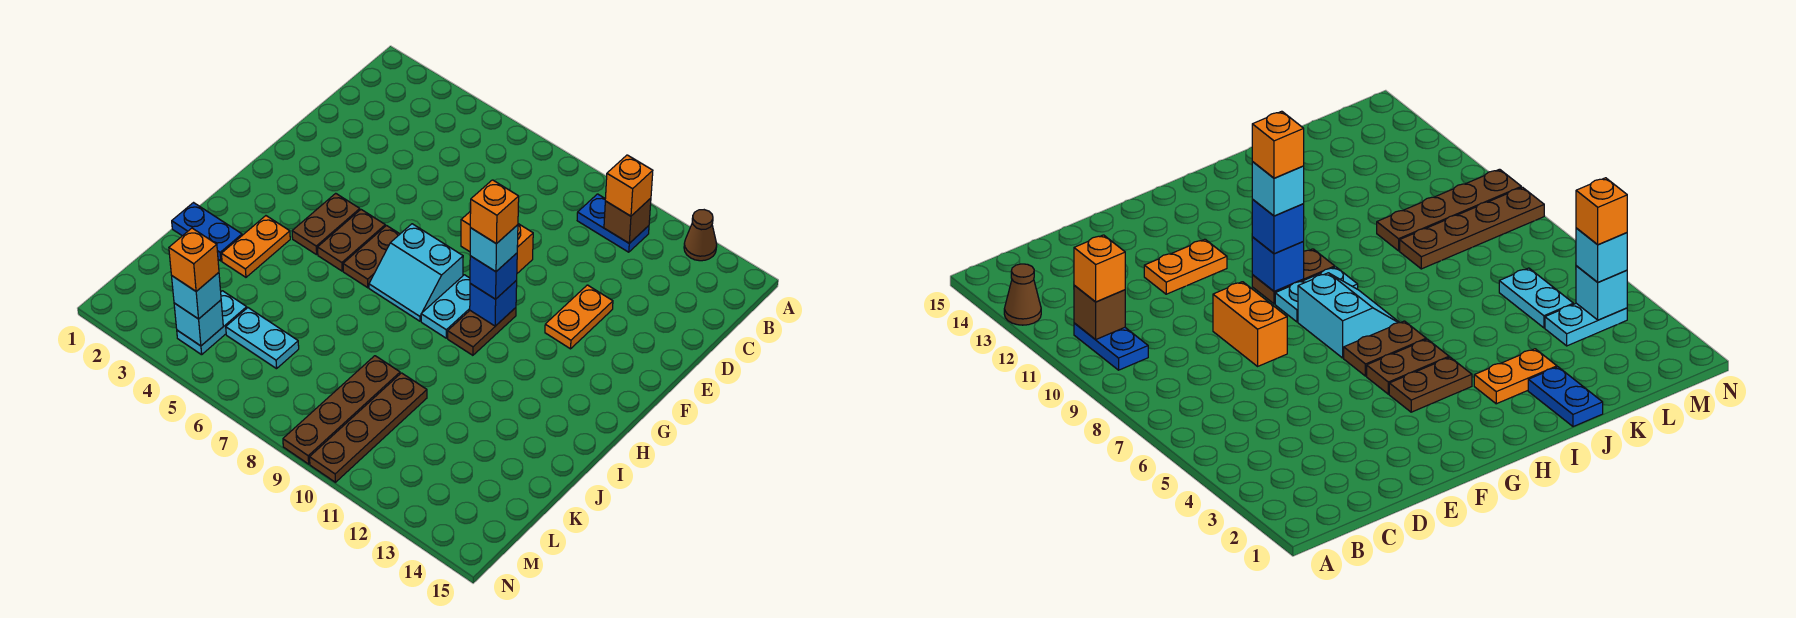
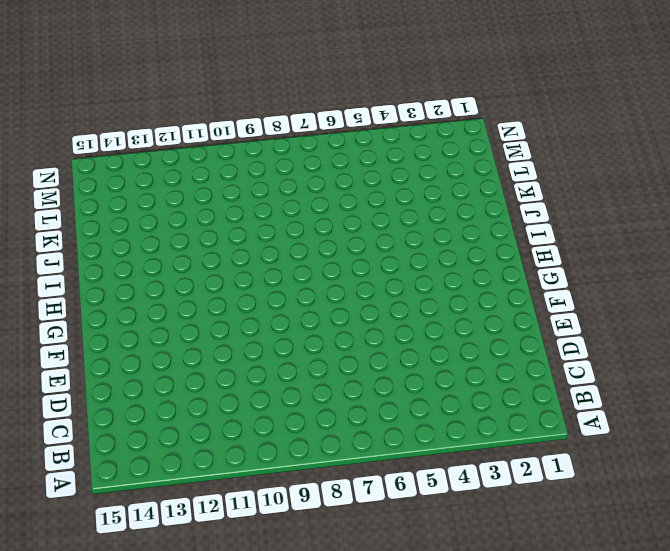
none -> brown cone A13 level 1
none -> blue plate B10:B11 level 1
none -> orange brick E8:E9 level 1

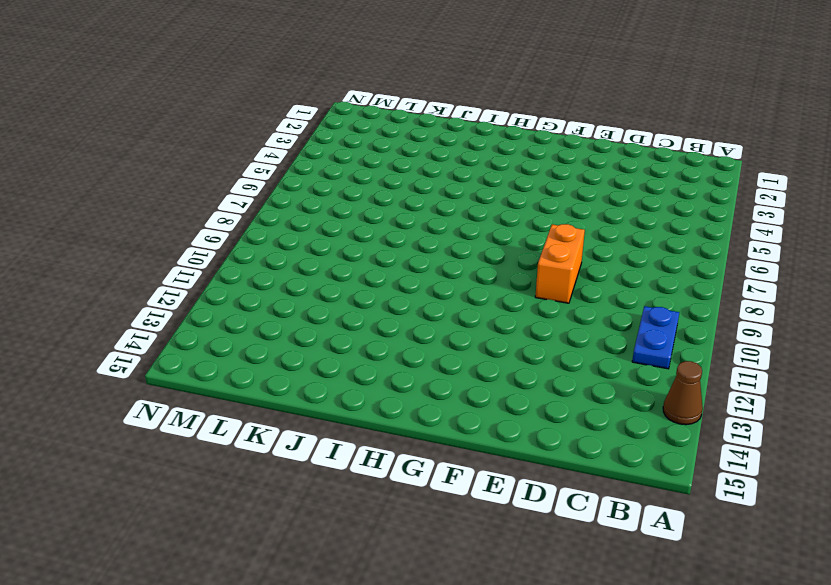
none -> orange plate E12:F12 level 1
none -> brown plate G4:H4 level 1
none -> brown plate G5:H5 level 1

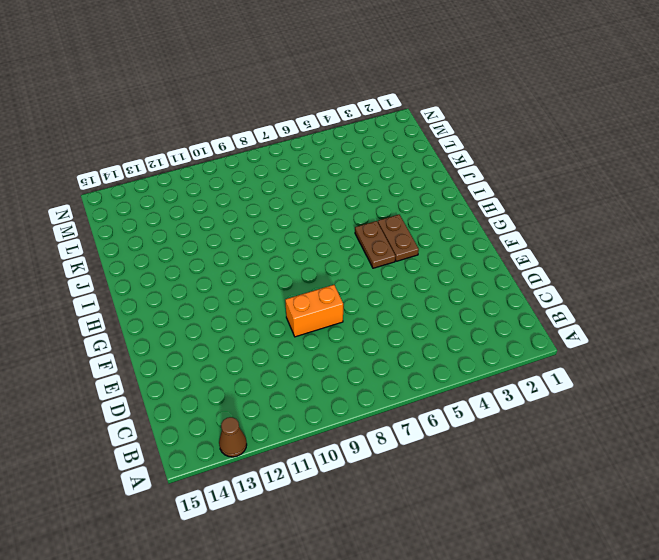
none -> blue plate B10:B11 level 1
none -> orange plate E12:F12 level 1
none -> brown plate G6:H6 level 1

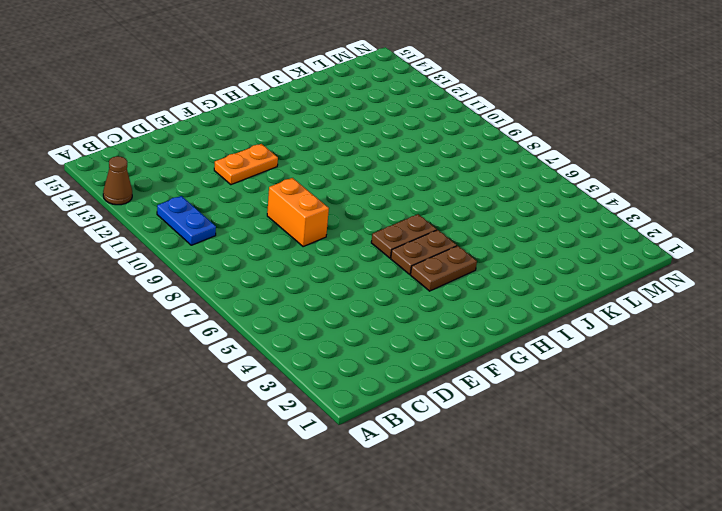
none -> cyan slope G7:H8 level 1 top G
none -> cyan plate G9:H9 level 1
none -> brown plate G10:H10 level 1

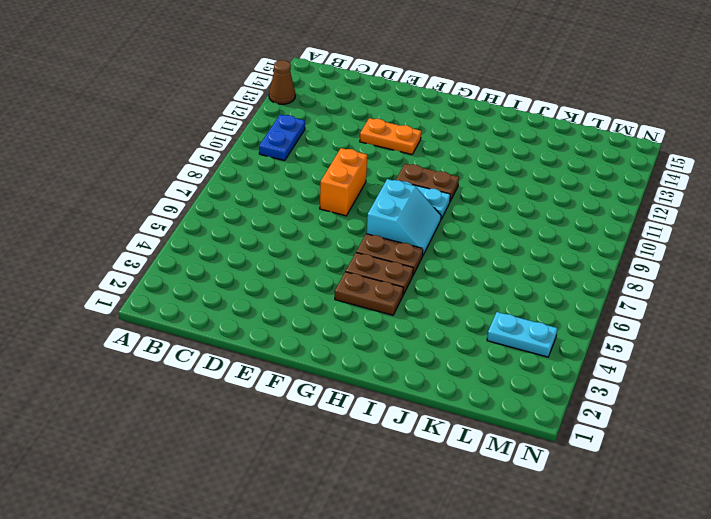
none -> orange plate I3:J3 level 1
none -> blue plate J1:J2 level 1
none -> brown plate K9:N9 level 1

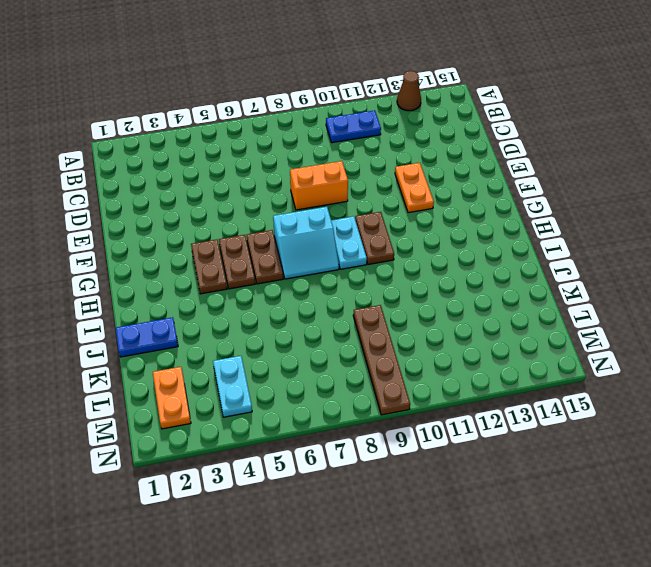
orange plate L2:M2 level 1 -> orange plate I3:J3 level 1
none -> brown plate K10:N10 level 1
none -> cyan plate L5:L6 level 1
none -> brown brick B11 level 2

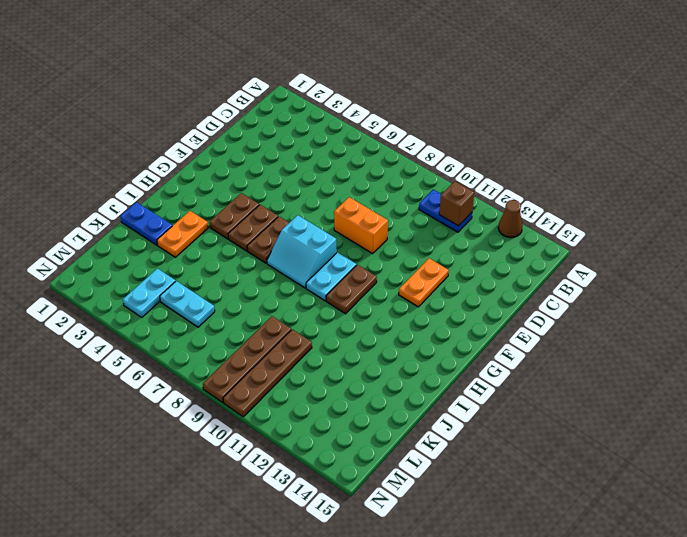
none -> blue brick G10 level 2
none -> cyan brick M4 level 2
none -> orange brick B11 level 3

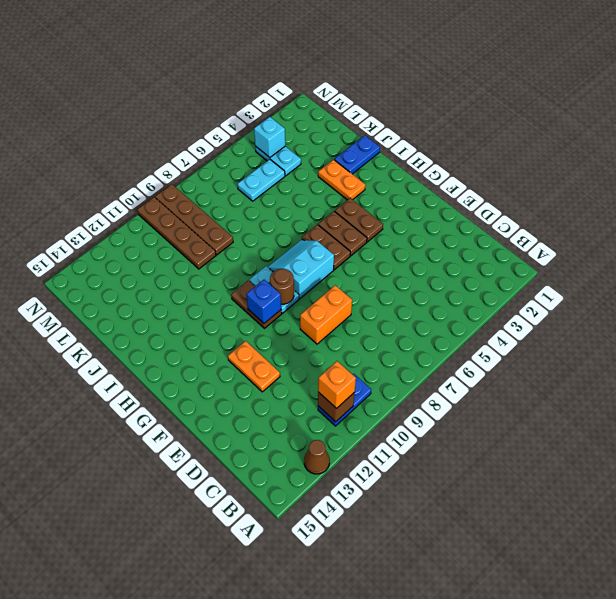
brown round brick G9 level 2 -> none
none -> blue brick G10 level 3
none -> cyan brick M4 level 3
none -> cyan brick G10 level 4

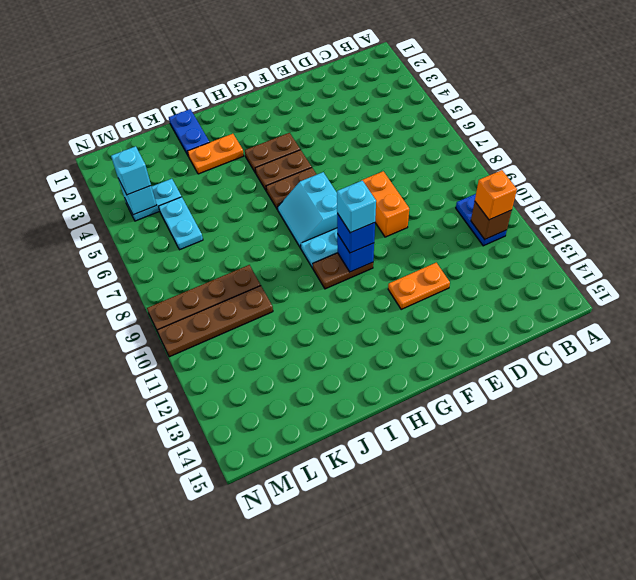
none -> brown cone A13 level 1
none -> orange brick M4 level 4
none -> orange brick G10 level 5

